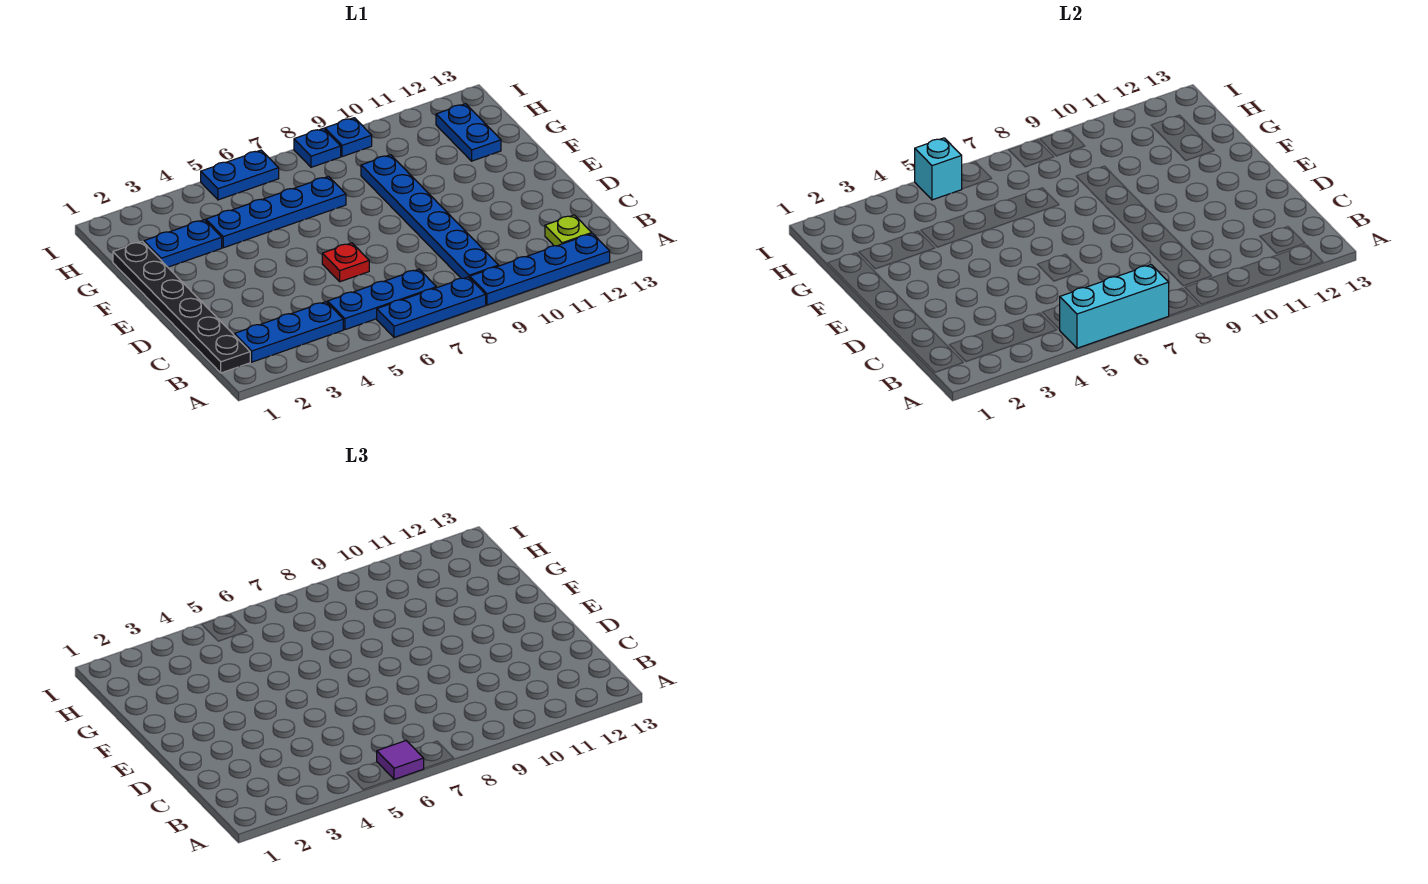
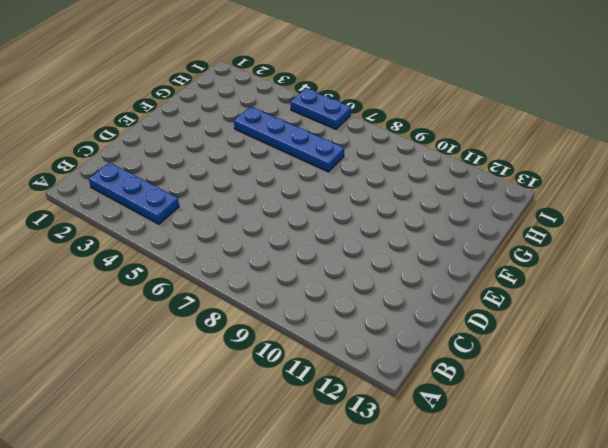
none -> blue plate A6:A8 level 1
none -> blue plate A9:A12 level 1
none -> black plate B1:G1 level 1

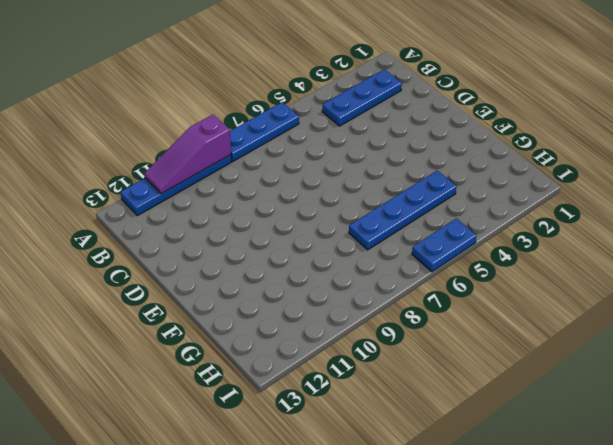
purple slope A9:A11 level 2 top 9 -> none
none -> black plate B1:G1 level 1
none -> blue plate B5:B7 level 1
none -> blue plate B9:G9 level 1

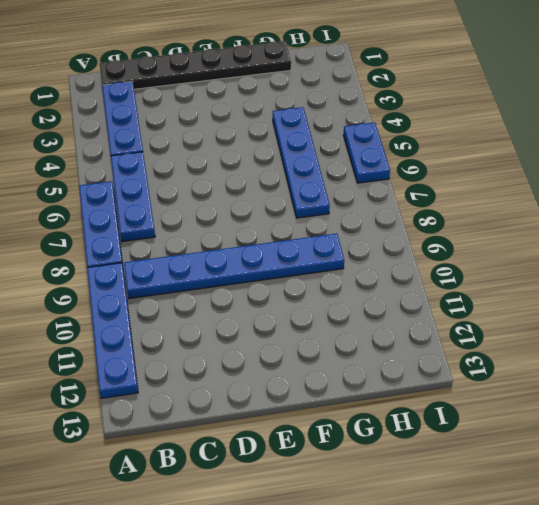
none -> lime plate B12 level 1
none -> red plate D6 level 1
none -> blue plate G2:G3 level 1

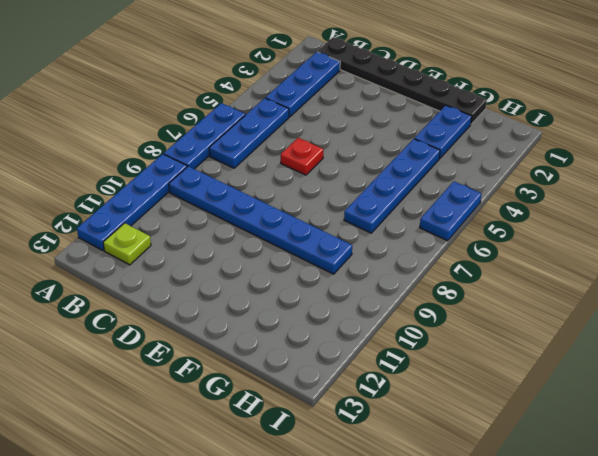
none -> blue plate G12:H12 level 1
none -> blue plate I8 level 1
none -> blue plate I9 level 1

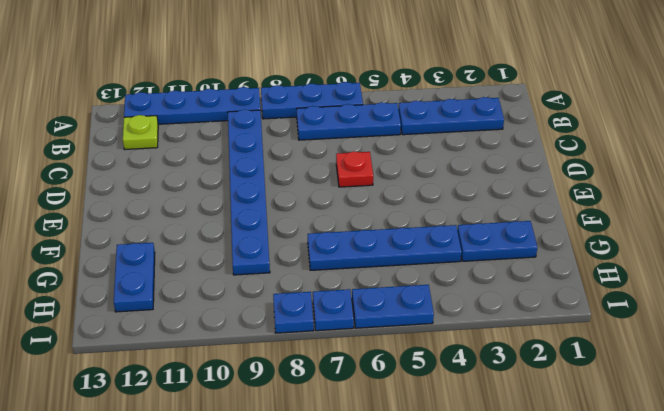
blue plate I7 level 1 -> blue plate I9 level 1
none -> black plate B1:G1 level 1
none -> cyan brick A5:A7 level 2
none -> cyan brick I5 level 2

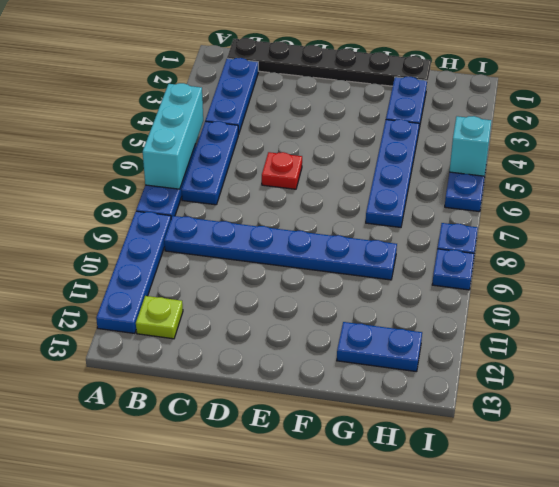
none -> purple tile A6 level 3

